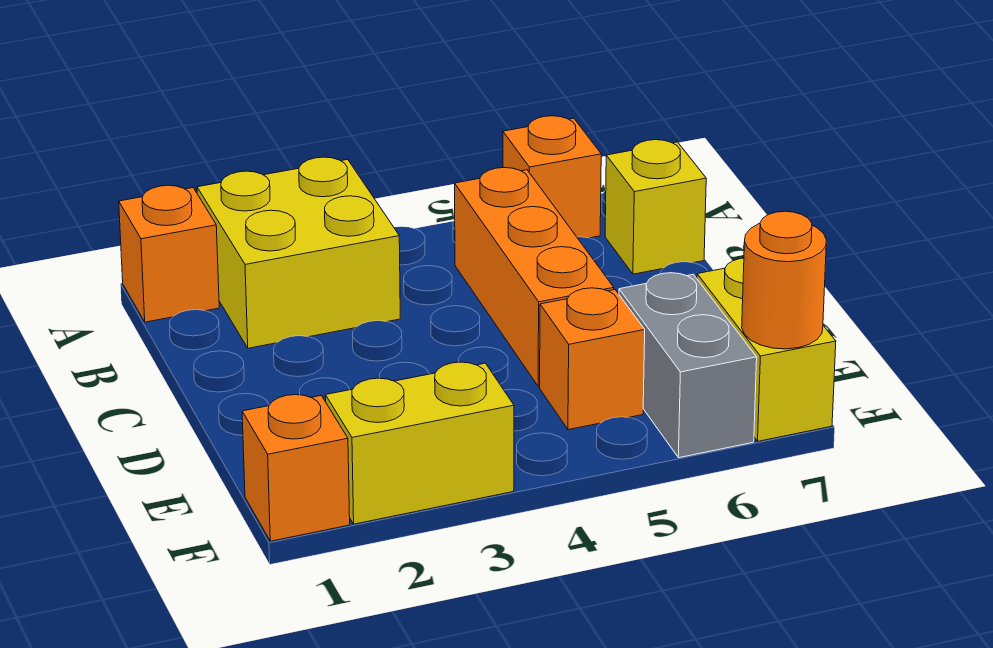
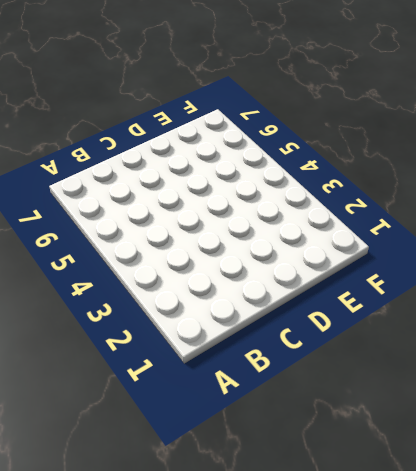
none -> orange brick A1 level 1
none -> yellow brick A2:B3 level 1

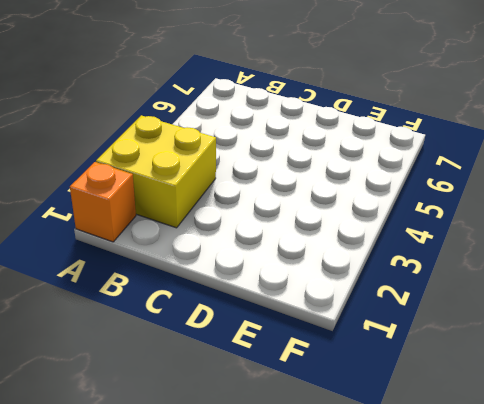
none -> orange brick A6 level 1
none -> orange brick B5:D5 level 1

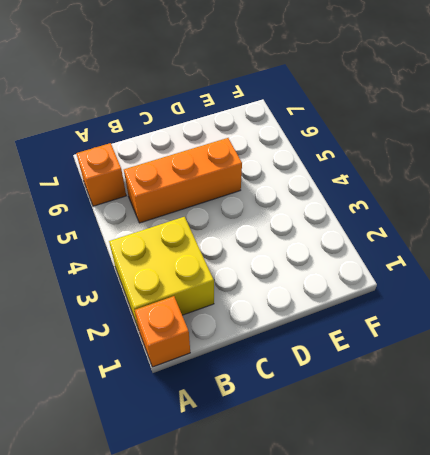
none -> yellow brick B7 level 1
none -> orange brick E5 level 1

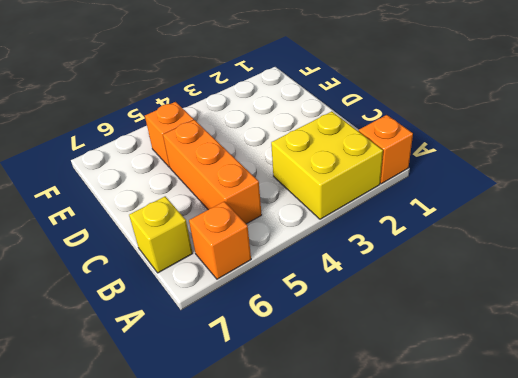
none -> grey brick E6:F6 level 1
none -> yellow brick E7:F7 level 1

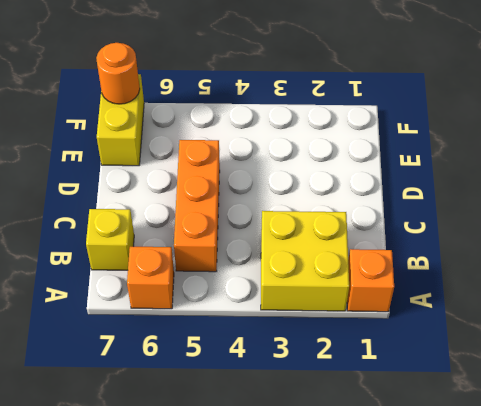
none -> orange brick E5 level 1
none -> grey brick E6:F6 level 1

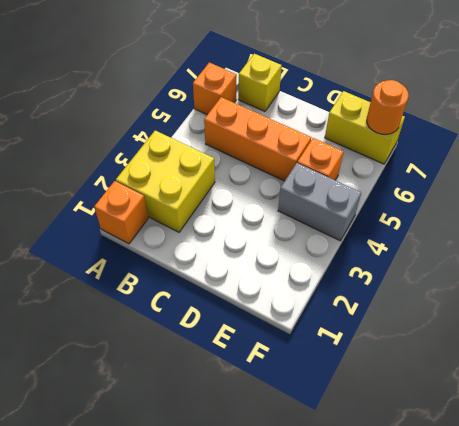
grey brick E4:F4 level 1 -> grey brick E6:F6 level 1
none -> orange brick F1 level 1
none -> yellow brick F2:F3 level 1

